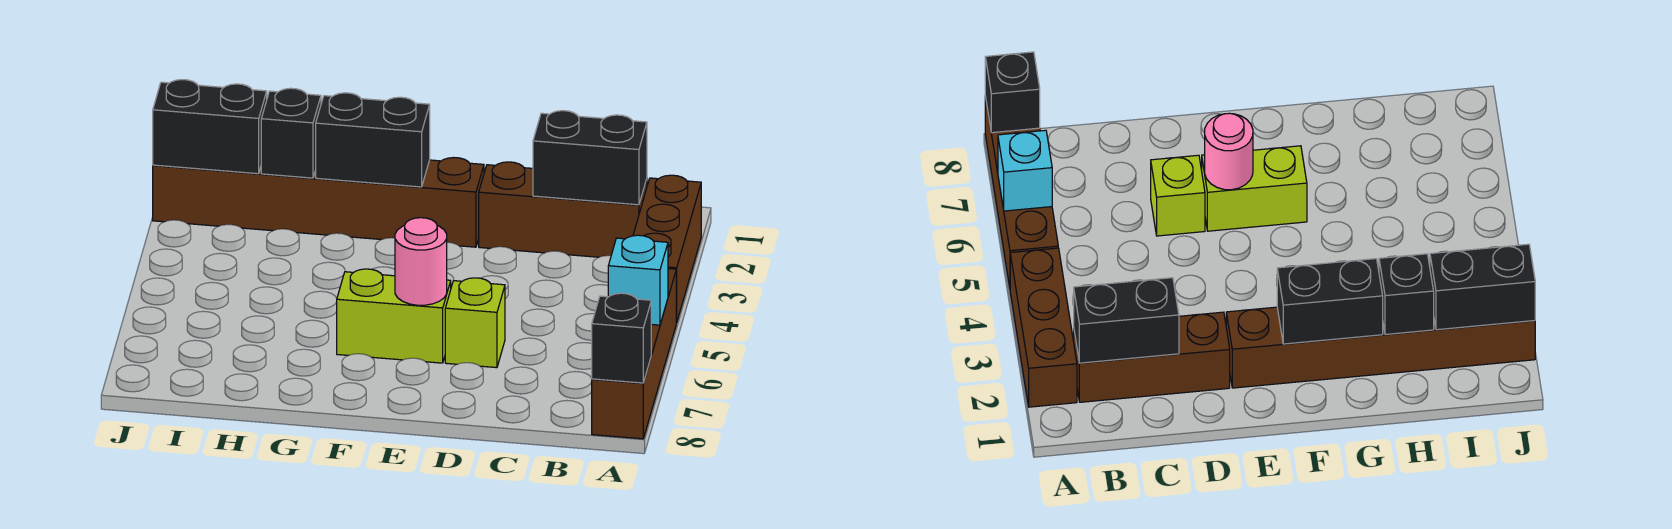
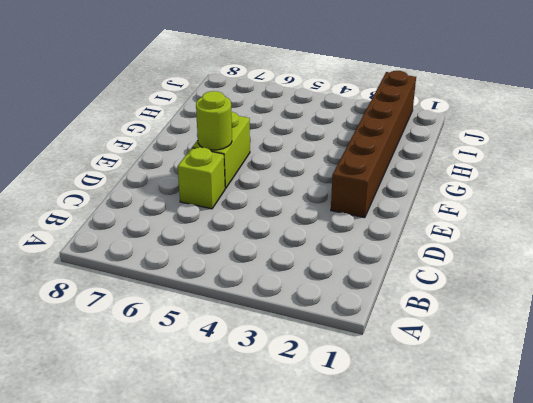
lime round brick E6 level 2 -> pink round brick E6 level 2
none -> brown brick A2:A4 level 1
none -> brown brick A5:A8 level 1
none -> brown brick B2:D2 level 1

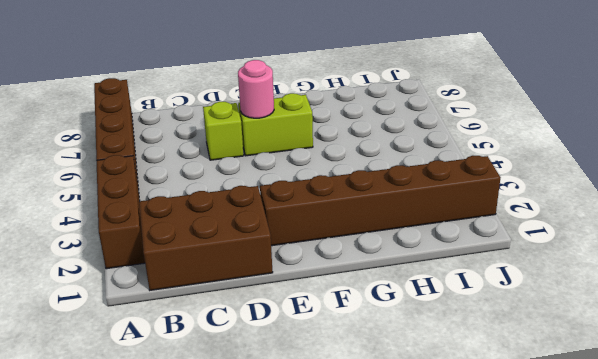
brown brick B1:D2 level 1 -> brown brick B2:D2 level 1
none -> cyan brick A6 level 2
none -> black brick A8 level 2
none -> black brick B2:C2 level 2

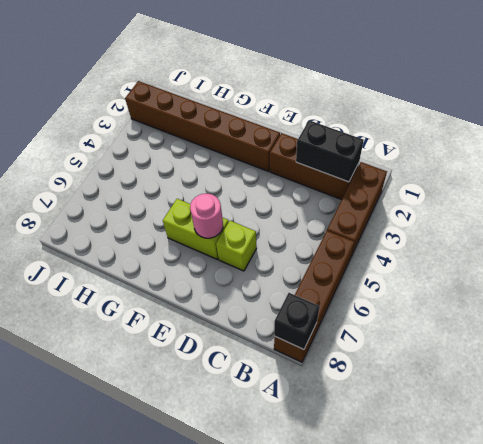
none -> cyan brick A6 level 2
none -> black brick F2:G2 level 2
none -> black brick H2 level 2

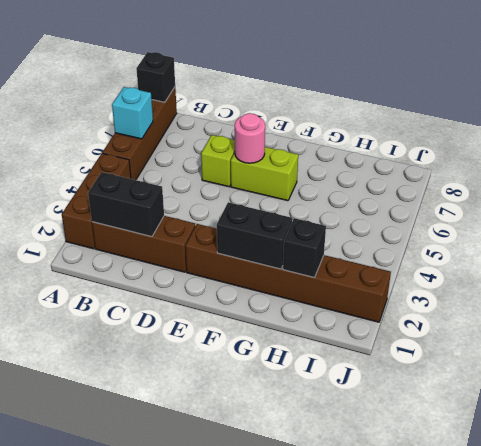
none -> black brick I2:J2 level 2

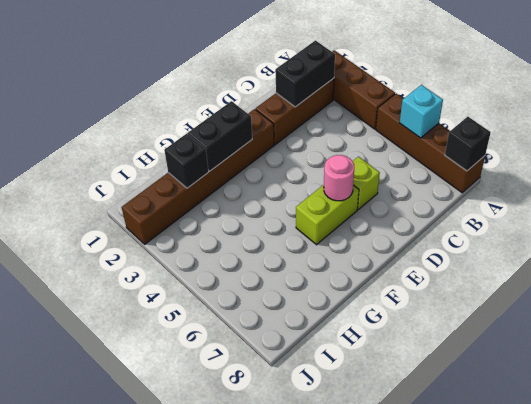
none -> black brick I2:J2 level 2

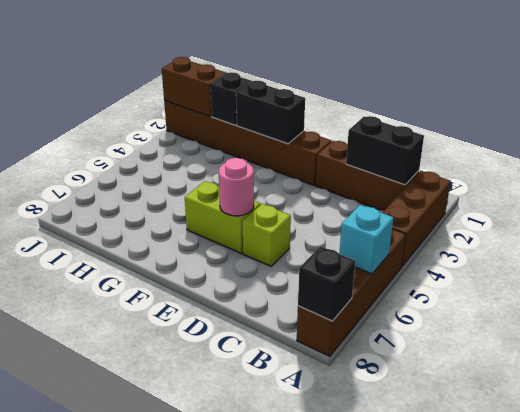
brown brick I2:J2 level 2 -> black brick I2:J2 level 2

